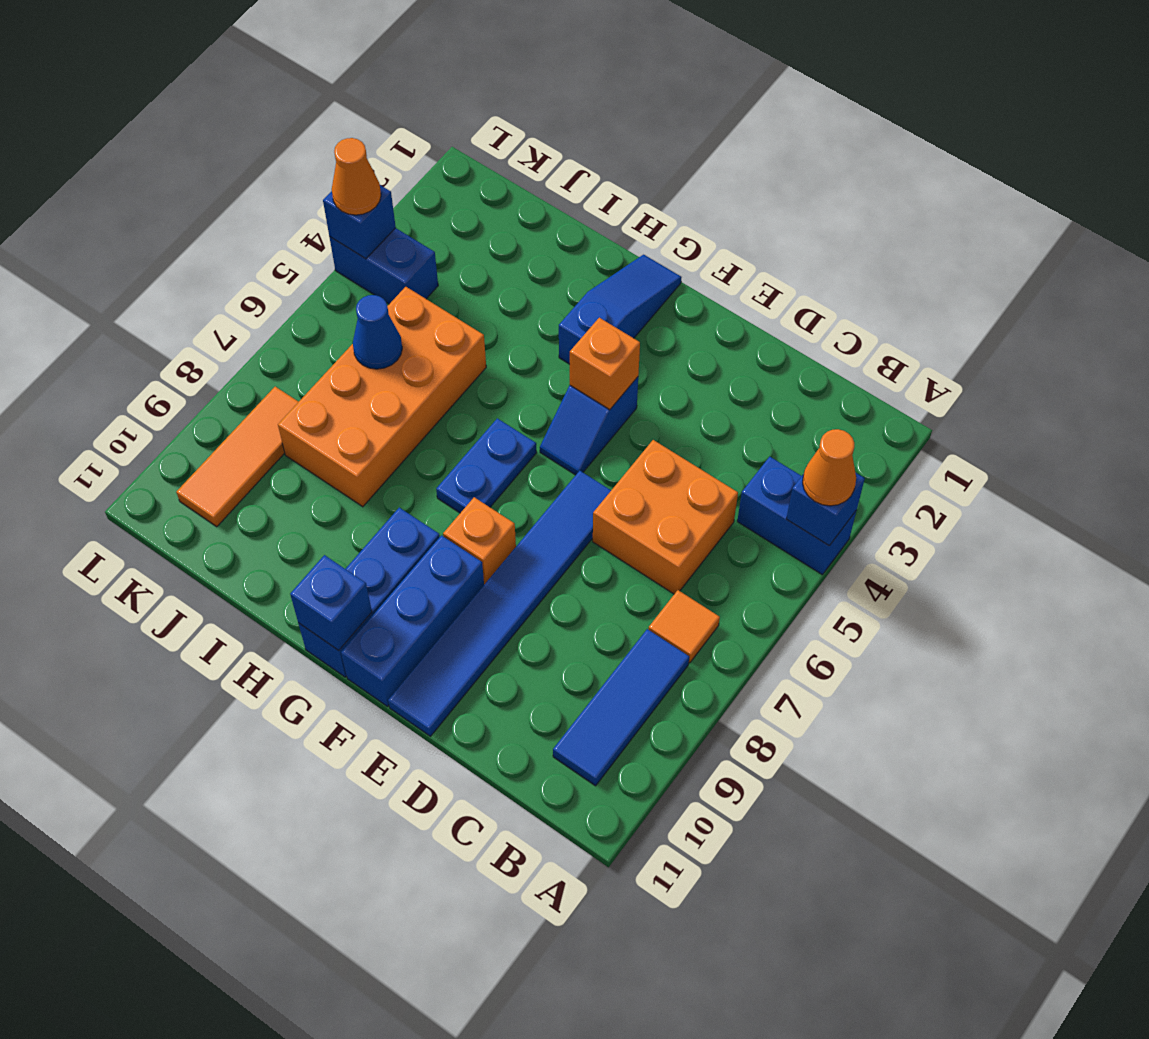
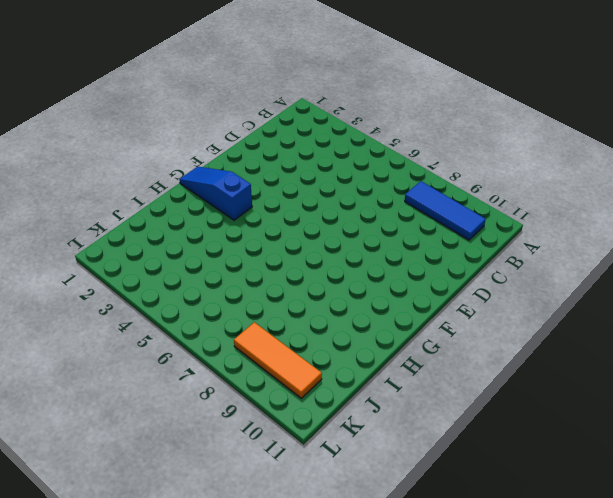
none -> blue brick A4:B4 level 1
none -> orange tile B7 level 1
none -> orange brick C5:D6 level 1

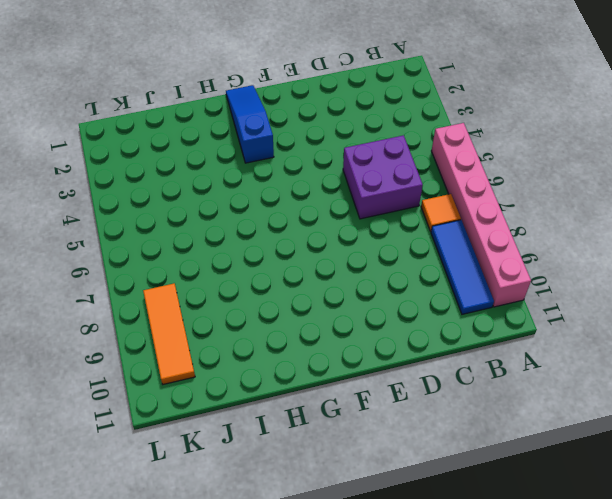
pink brick A5:A10 level 1 -> none
purple brick C5:D6 level 1 -> orange brick C5:D6 level 1
none -> blue brick A4:B4 level 1
none -> blue tile E6:E11 level 1
none -> blue slope F4:F5 level 1 top 4

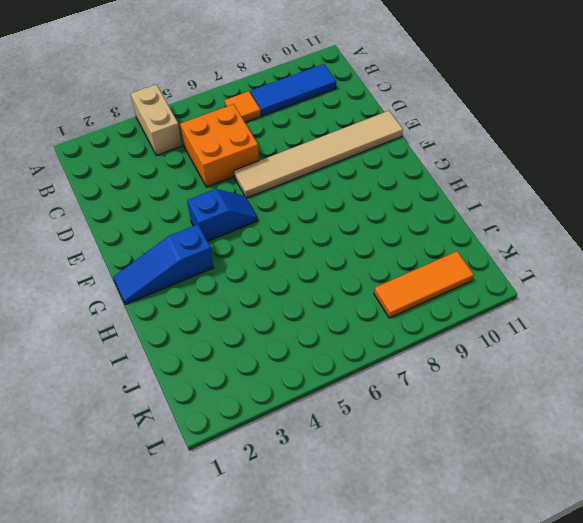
tan brick A4:B4 level 1 -> blue brick A4:B4 level 1
tan tile E6:E11 level 1 -> blue tile E6:E11 level 1
none -> orange brick F8 level 1
none -> blue brick F9:F11 level 1
none -> blue plate G6:G7 level 1

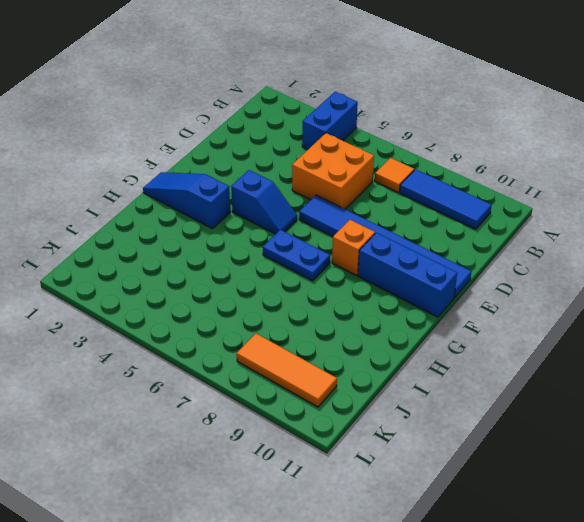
none -> blue brick G9:G11 level 1
none -> orange brick I5:J8 level 1
none -> blue brick K4:L4 level 1

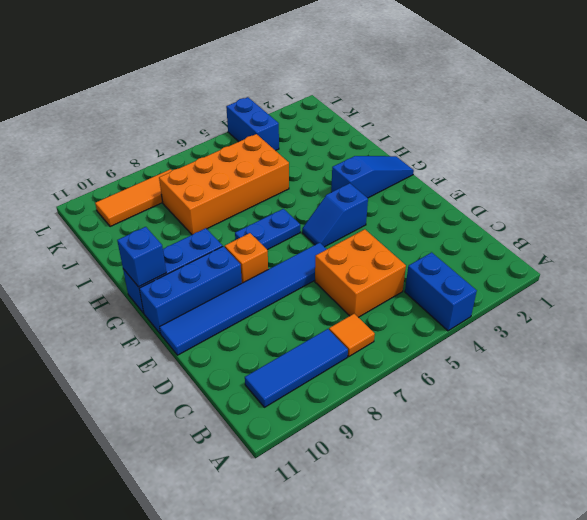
none -> blue brick A4 level 2
none -> orange brick F4 level 2
none -> blue cone J6 level 2

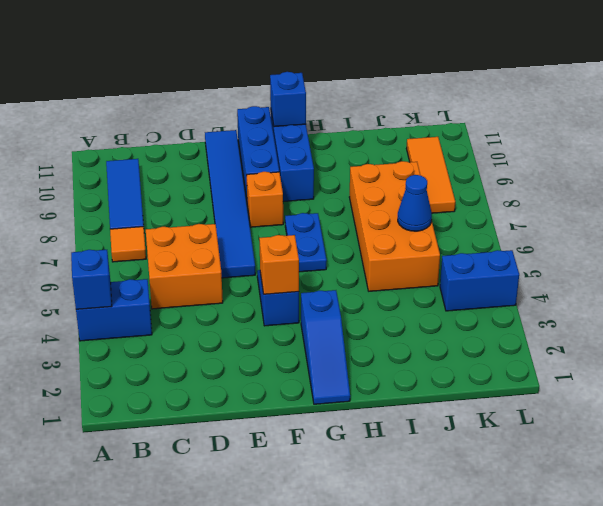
none -> blue brick L4 level 2
none -> orange cone A4 level 3
none -> orange cone L4 level 3

